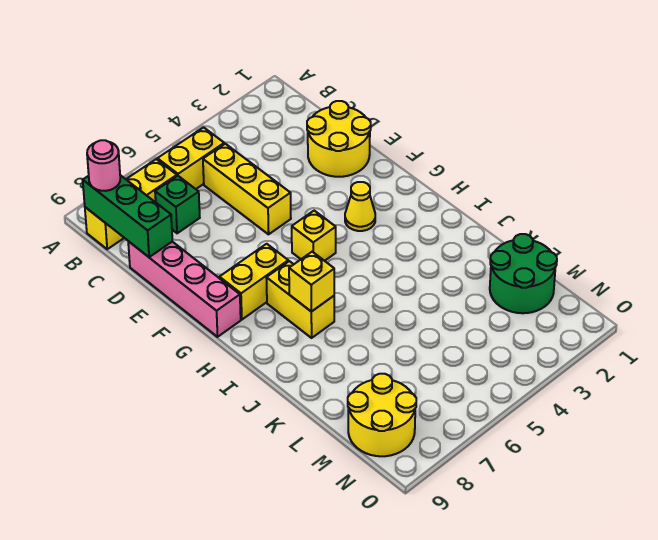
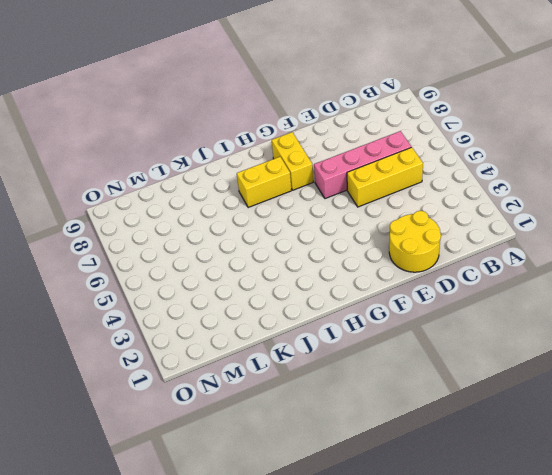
pink brick C6:F6 level 1 -> pink brick D9:G9 level 1
none -> yellow brick B5:B6 level 1
none -> yellow brick B7:B9 level 1
none -> green brick C7 level 1

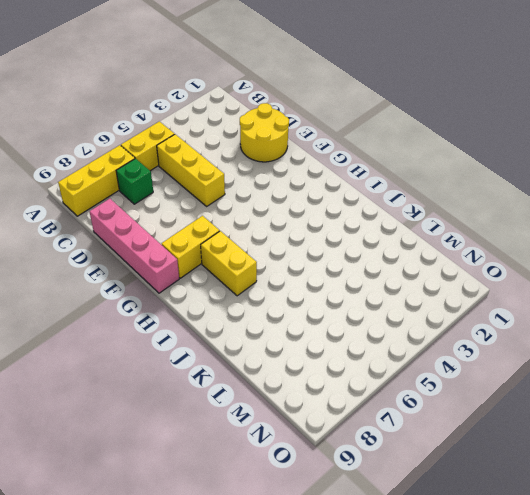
none -> yellow cone G3 level 1
none -> yellow brick G5 level 1
none -> green round brick L1:M2 level 1

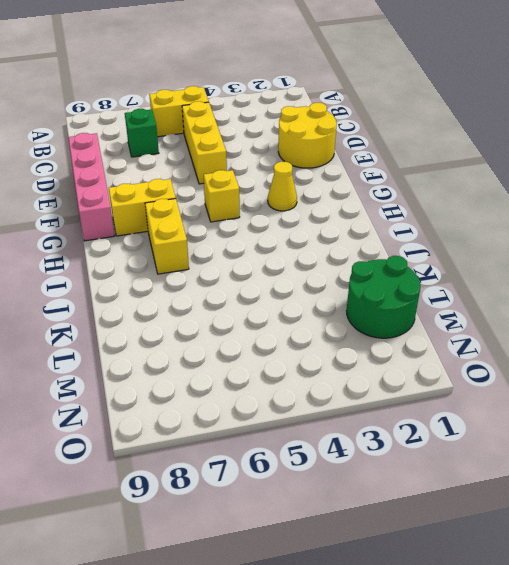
none -> yellow brick B7:B9 level 1
none -> yellow round brick M8:N9 level 1
none -> green brick B9:D9 level 2

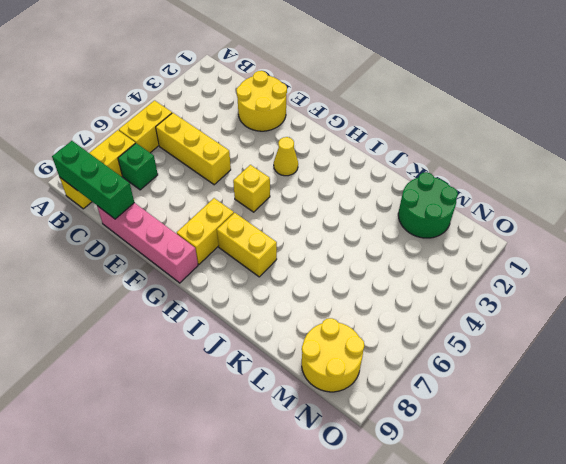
none -> yellow brick I7 level 2
none -> pink round brick B9 level 3

